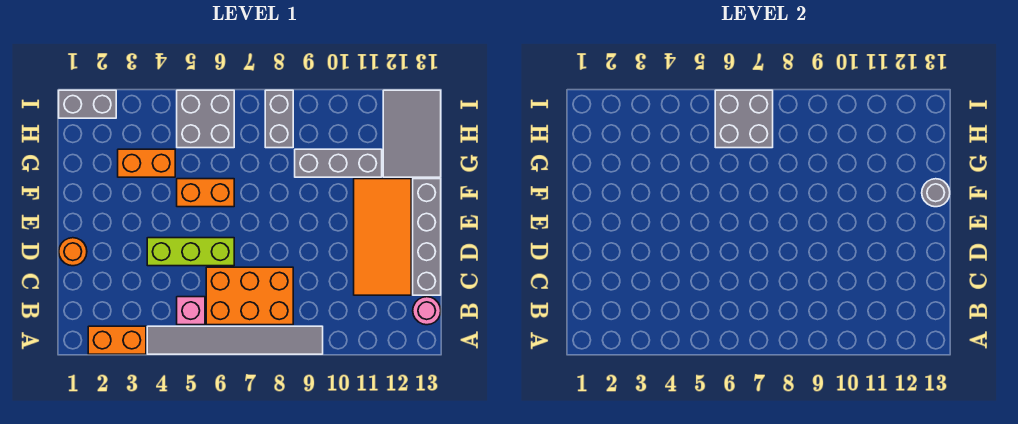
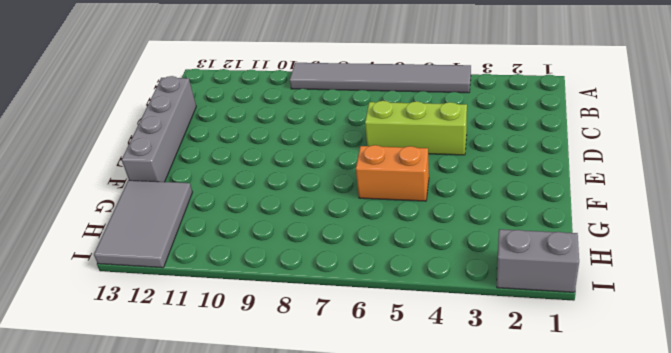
none -> orange brick A2:A3 level 1
none -> pink brick B5 level 1
none -> orange brick B6:C8 level 1

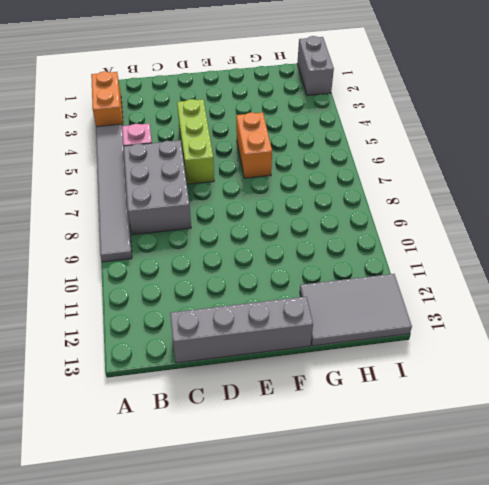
grey brick B6:C8 level 1 -> orange brick B6:C8 level 1
none -> pink round brick B13 level 1
none -> orange tile C11:F12 level 1
none -> orange round brick D1 level 1

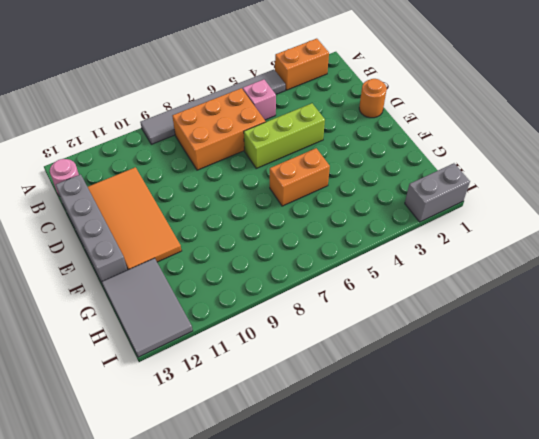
none -> orange brick G3:G4 level 1
none -> grey brick G9:G11 level 1
none -> grey brick H5:I6 level 1

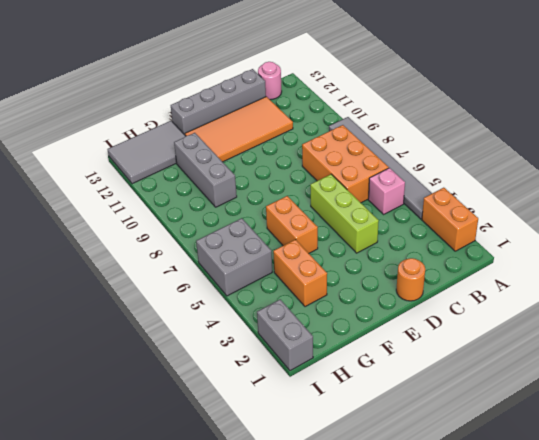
none -> grey brick H8:I8 level 1
none -> grey round brick F13 level 2
none -> grey brick H6:I7 level 2

